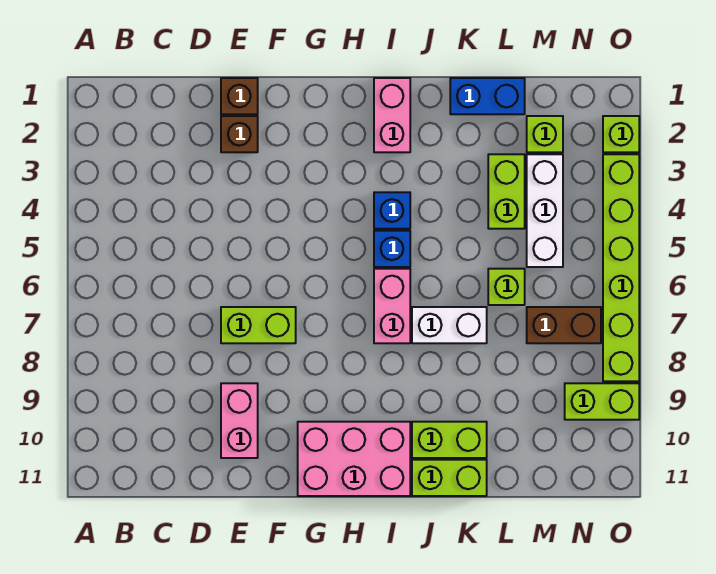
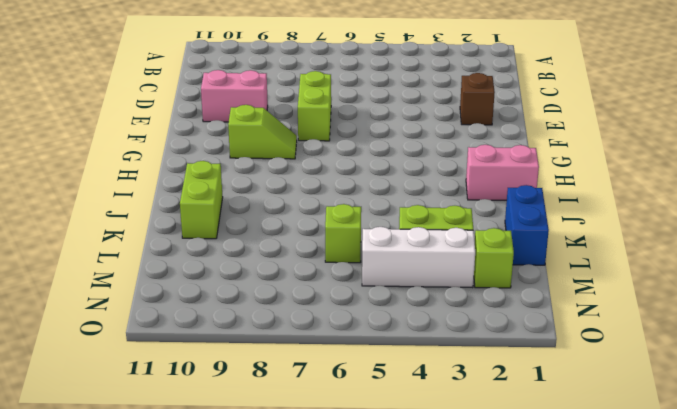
lime slope G8:G9 level 1 top 9 -> none
none -> brown brick E1 level 1
none -> pink brick G10:I11 level 1
none -> blue brick I4 level 1

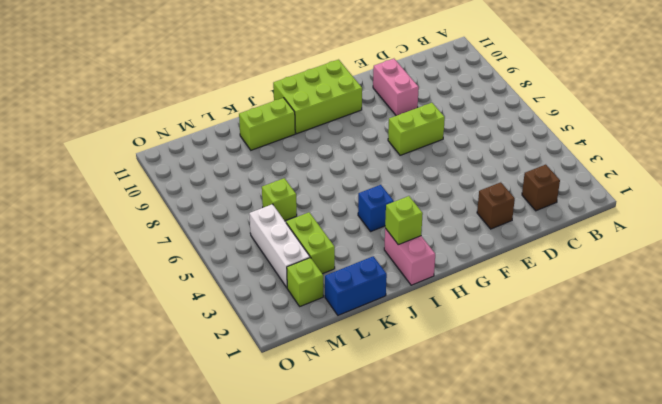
brown brick C2 level 1 -> brown brick E1 level 1
lime brick G10:I11 level 1 -> pink brick G10:I11 level 1
lime brick I2 level 2 -> lime brick O2 level 1
none -> blue brick I5 level 1
none -> pink brick I6:I7 level 1
none -> white brick J7:K7 level 1

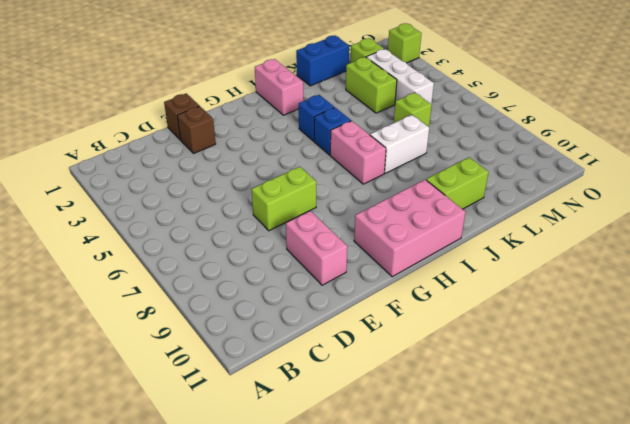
none -> lime brick J11:K11 level 1
none -> brown brick M7:N7 level 1
none -> lime brick N9:O9 level 1

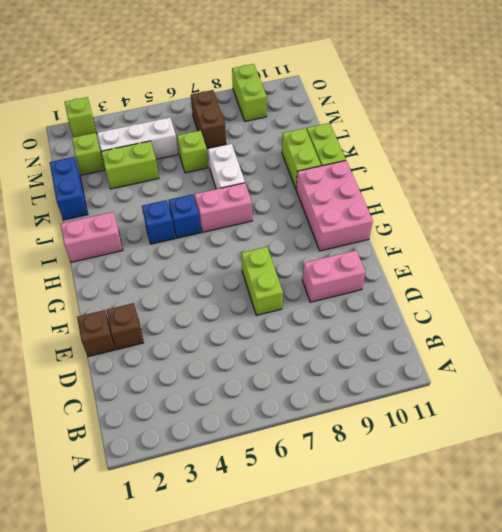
none -> lime brick O3:O8 level 1

